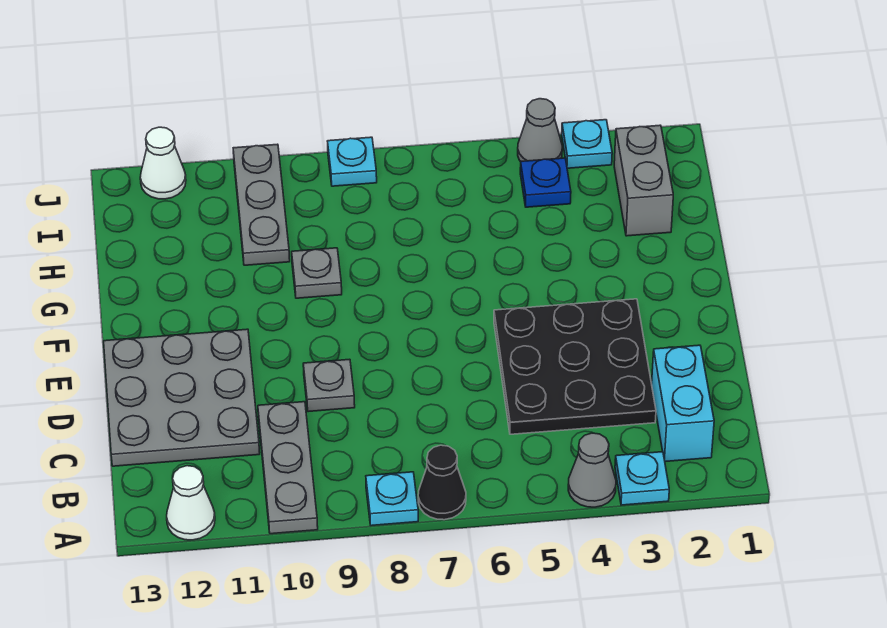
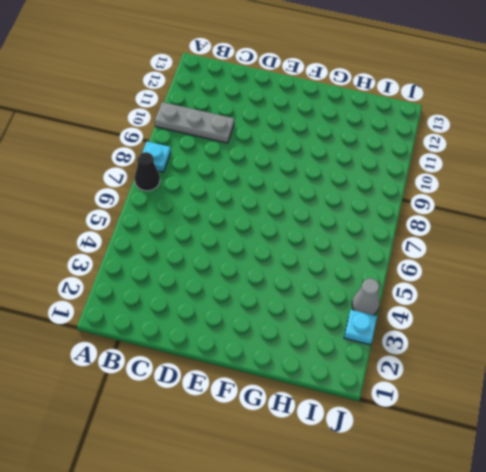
none -> cyan plate A3 level 1
none -> grey cone A4 level 1
none -> white cone A12 level 1

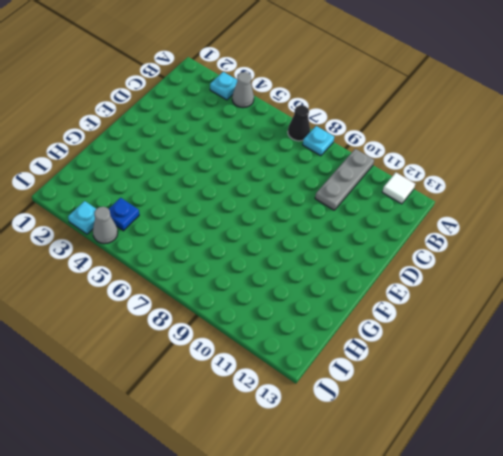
white tile A12 level 1 -> white cone A12 level 1
none -> cyan brick B2:C2 level 1
none -> black plate C3:E5 level 1
none -> grey plate C11:E13 level 1

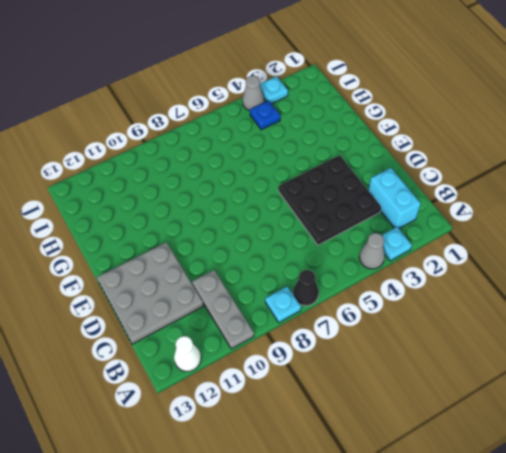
none -> grey plate D9 level 1
none -> grey plate G9 level 1
none -> grey brick H2:I2 level 1

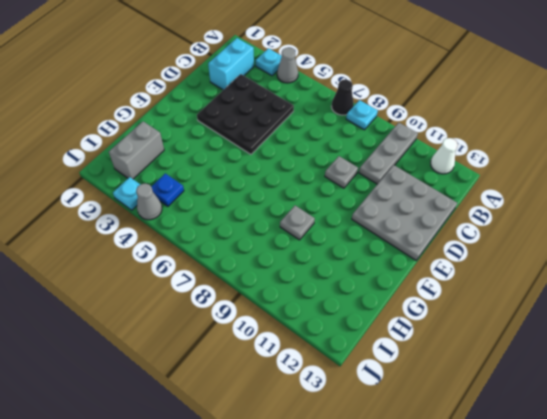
none -> grey plate H10:J10 level 1
none -> cyan plate J8 level 1
none -> white cone J12 level 1

